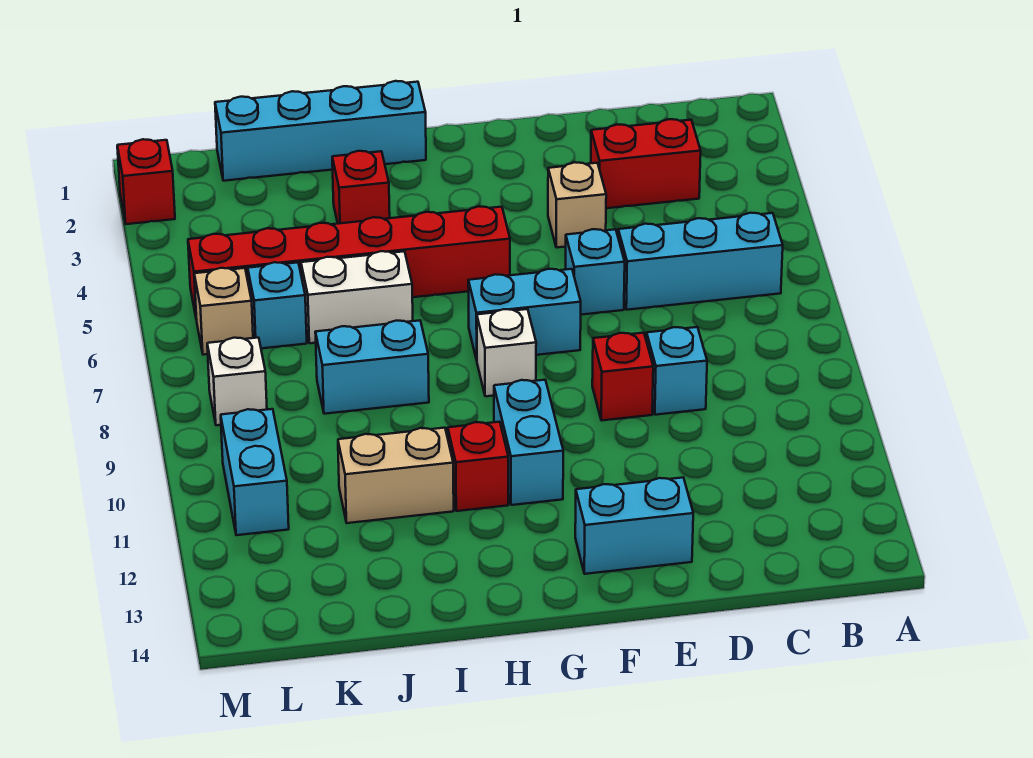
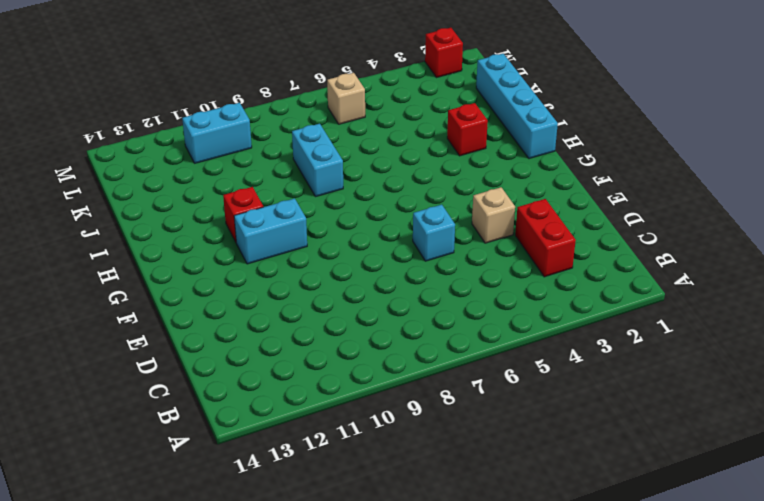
none -> cyan brick B6:D6 level 1
none -> cyan brick D9 level 1
none -> red brick E9 level 1

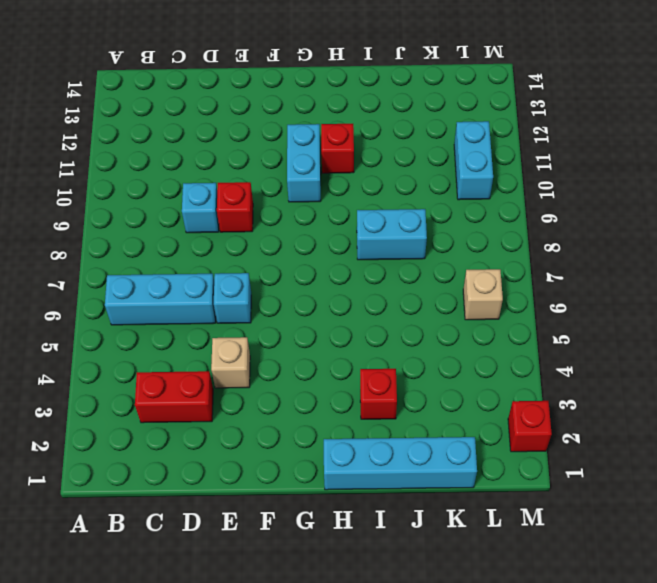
none -> cyan brick E13:F13 level 1
none -> cyan brick F7:G7 level 1
none -> red brick G5:L5 level 1

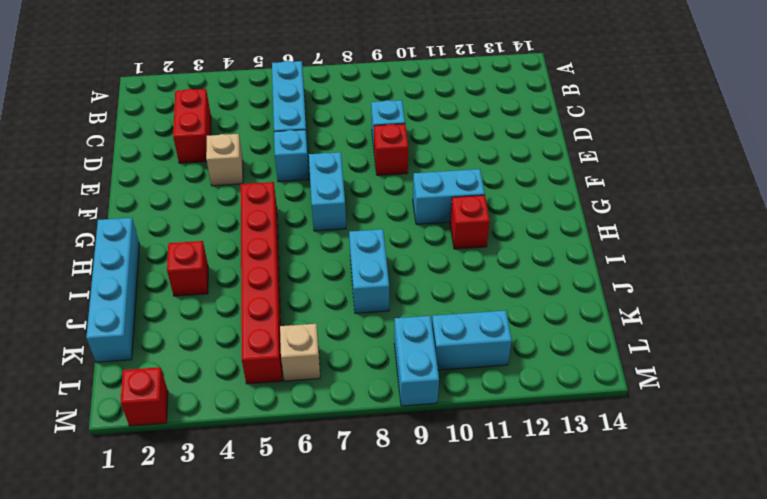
cyan brick L9:M9 level 1 -> cyan brick E13:F13 level 1
none -> white brick G8 level 1
none -> white brick I6:J6 level 1
none -> tan brick I11:J11 level 1

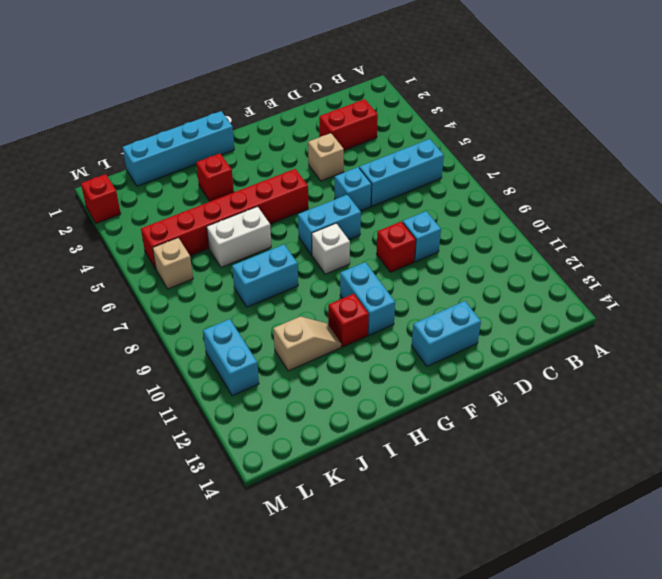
tan slope I11:J11 level 1 top J -> tan brick I11:J11 level 1
none -> cyan brick K6 level 1
none -> white brick L8 level 1

